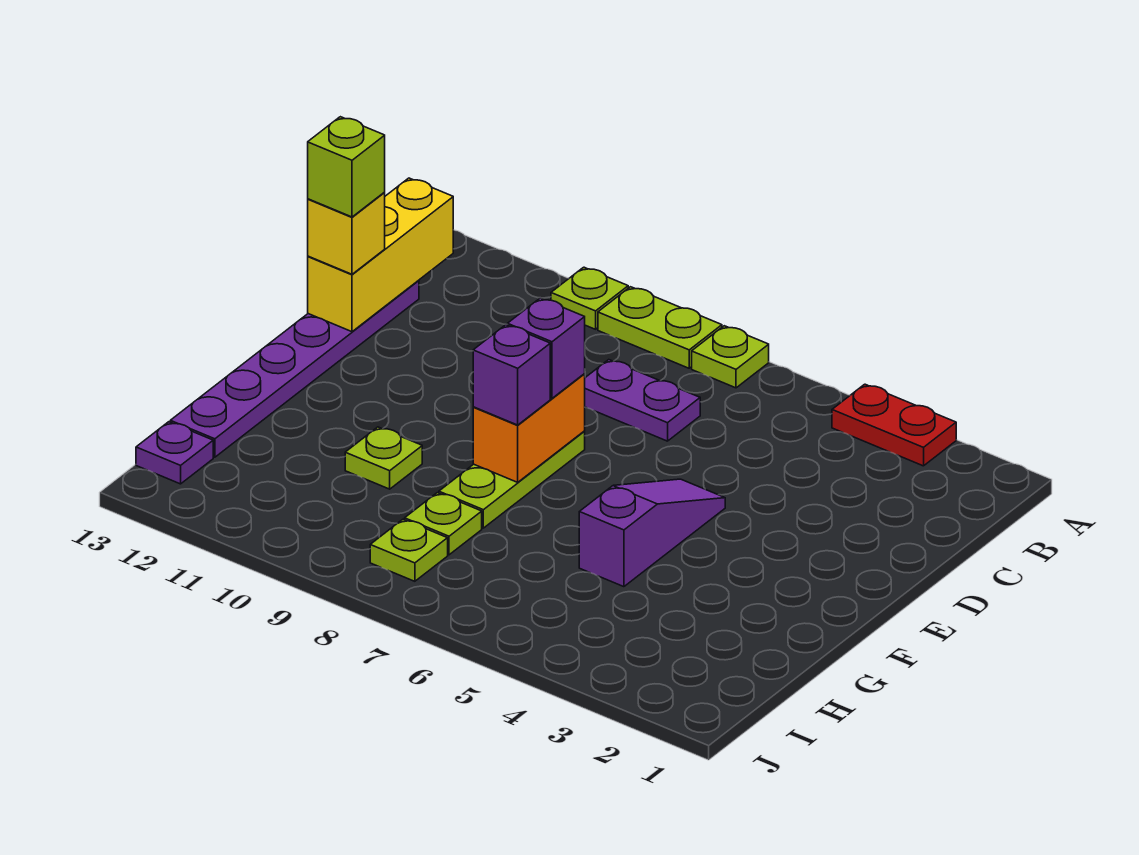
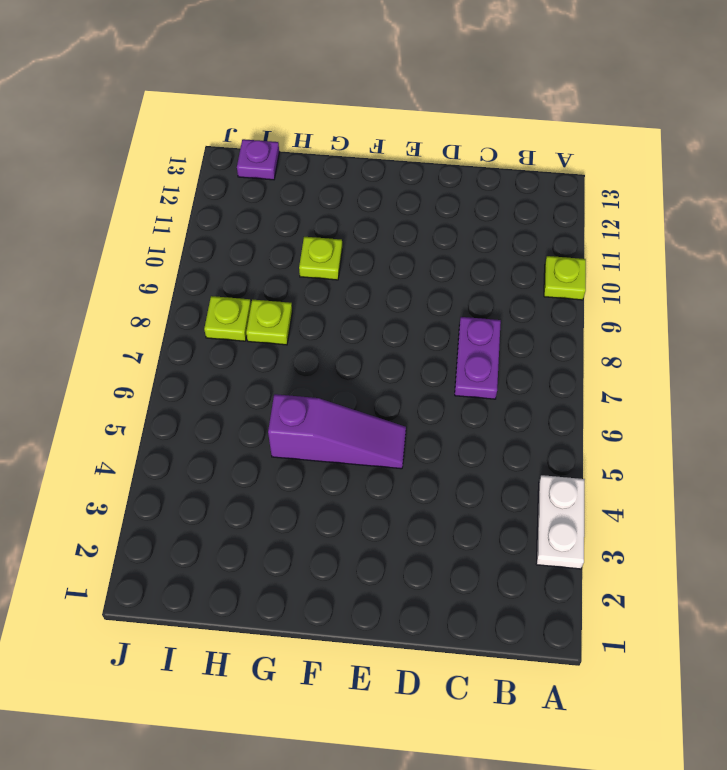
white plate A3:A4 level 1 -> red plate A3:A4 level 1
none -> lime plate A7 level 1
none -> lime plate A8:A9 level 1
none -> purple plate C13:H13 level 1

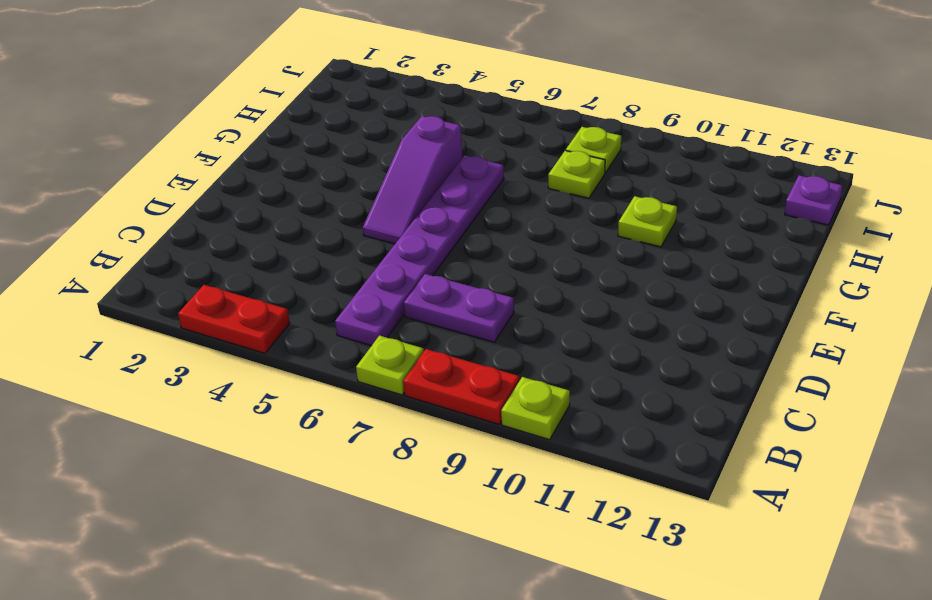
red plate A8:A9 level 1 -> lime plate A8:A9 level 1
purple plate B6:G6 level 1 -> purple plate C13:H13 level 1
none -> lime plate E8:G8 level 1
none -> yellow brick B13:D13 level 2
none -> orange brick E8:F8 level 2

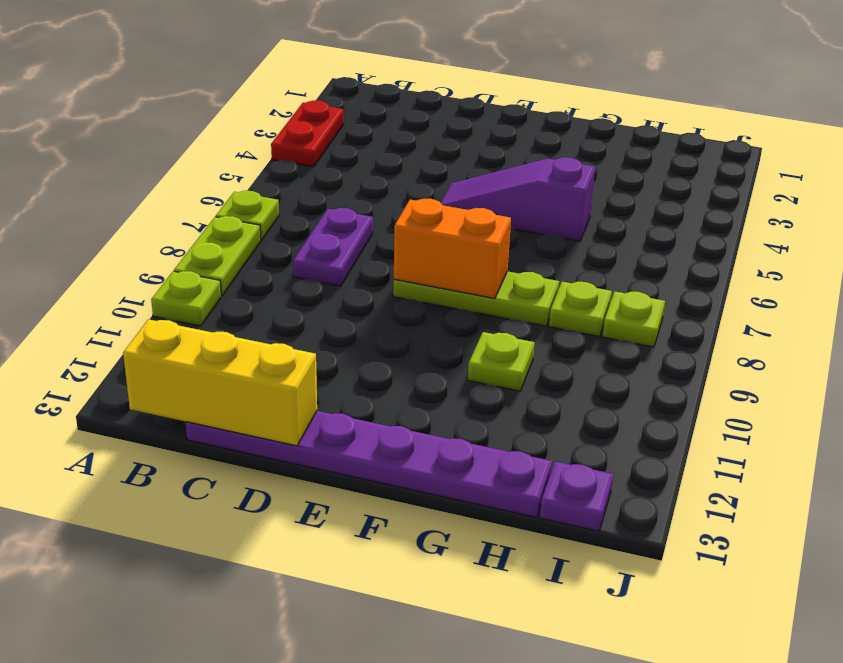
none -> yellow brick D13 level 3
none -> purple brick E8 level 3
none -> purple brick F8 level 3

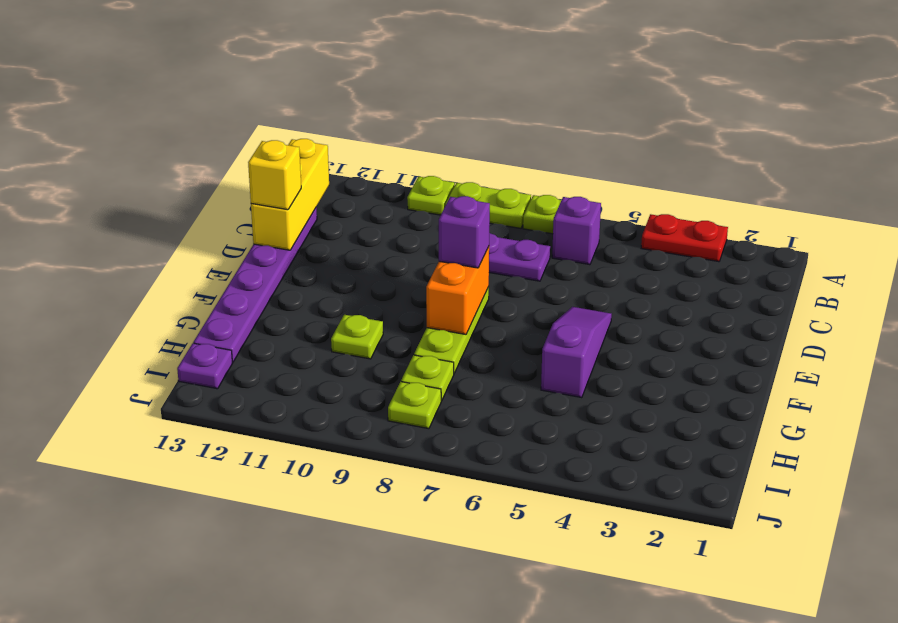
purple brick B6 level 1 -> purple brick F8 level 3
none -> lime brick D13 level 4

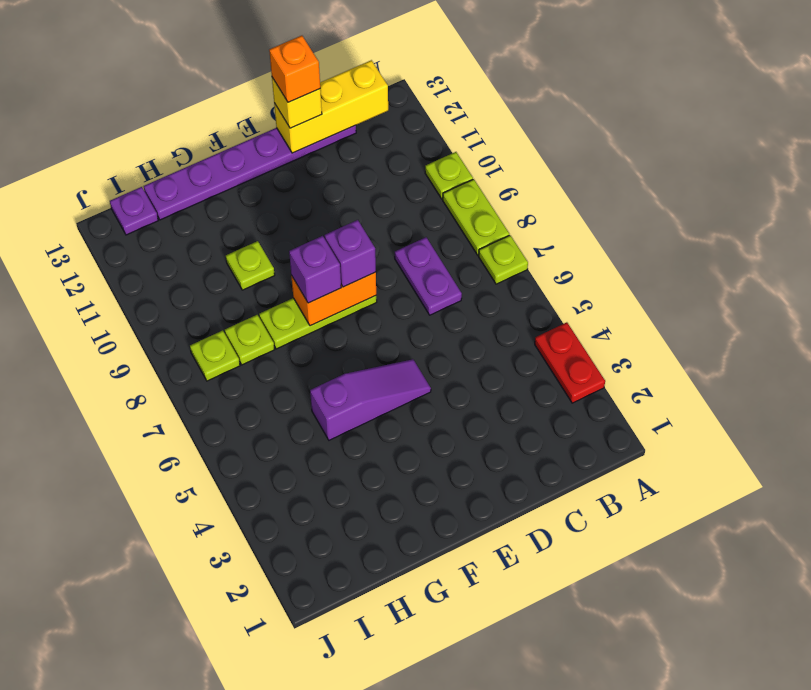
orange brick D13 level 4 -> lime brick D13 level 4

